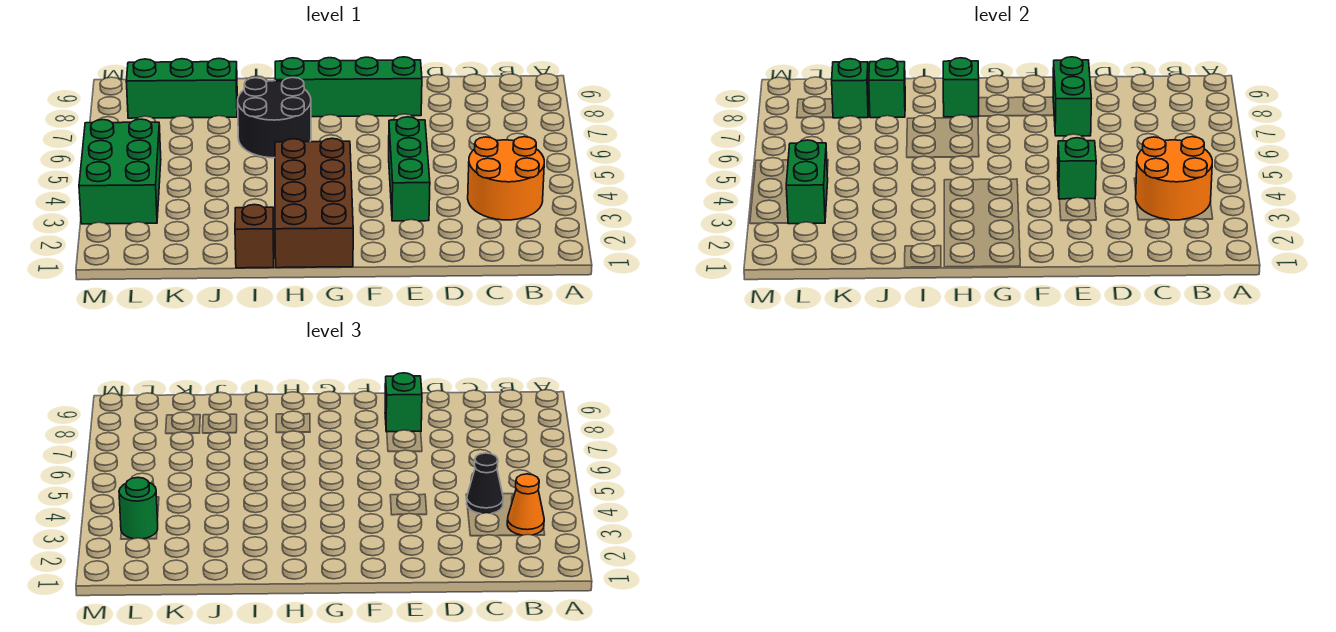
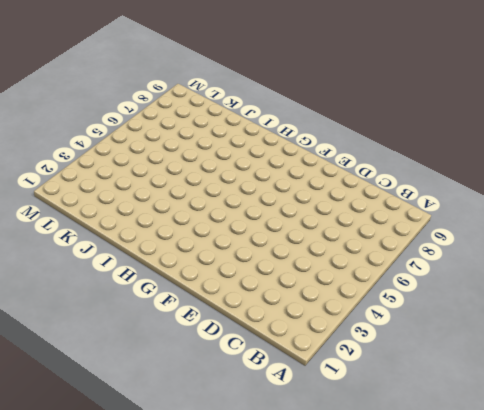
none -> orange round brick B3:C4 level 1
none -> green brick E3:E5 level 1
none -> green brick E8:H8 level 1

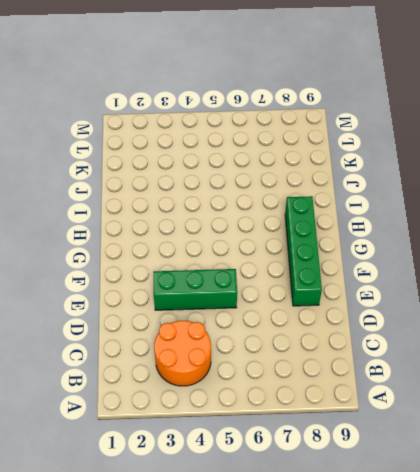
none -> brown brick G1:H4 level 1
none -> black round brick H6:I7 level 1
none -> brown brick I1 level 1

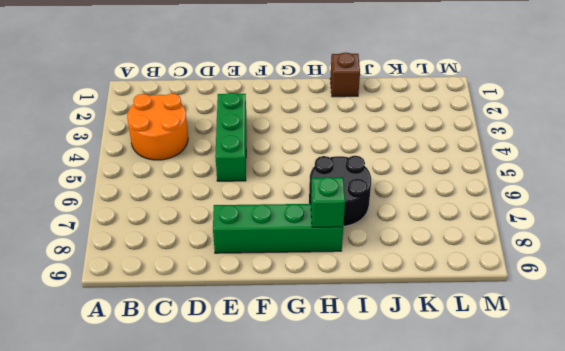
none -> brown brick G1:H4 level 1
none -> green brick J8:L8 level 1
none -> green brick L3:M5 level 1

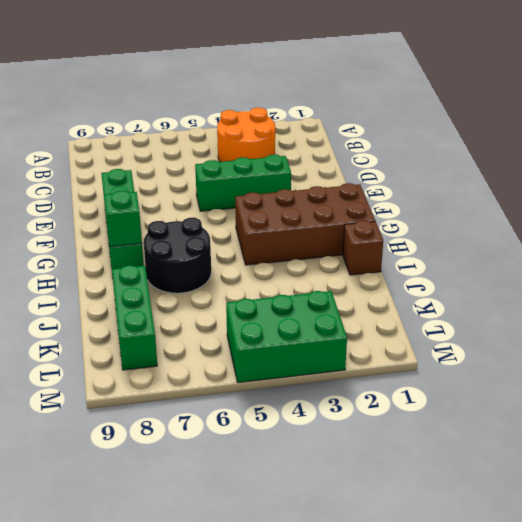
none -> orange round brick B3:C4 level 2
none -> green brick E4 level 2
none -> green brick E7:E8 level 2

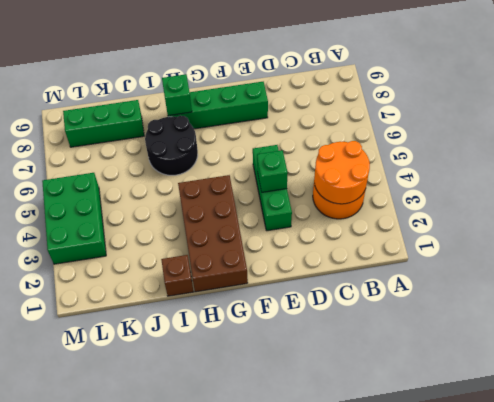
none -> green brick E7:E8 level 2
none -> green brick J8 level 2
none -> green brick K8 level 2

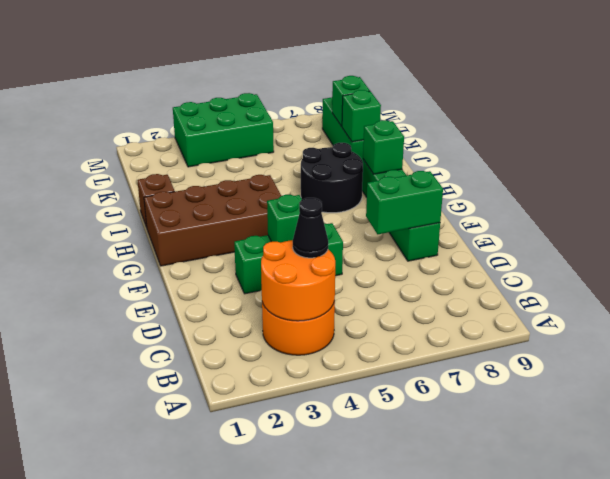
none -> green brick L3:L4 level 2
none -> orange cone B3 level 3
none -> green brick E8 level 3

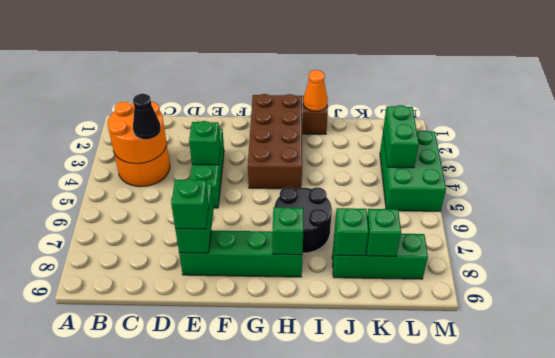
orange cone I1 level 2 -> orange cone B3 level 3
none -> green round brick L3 level 3

